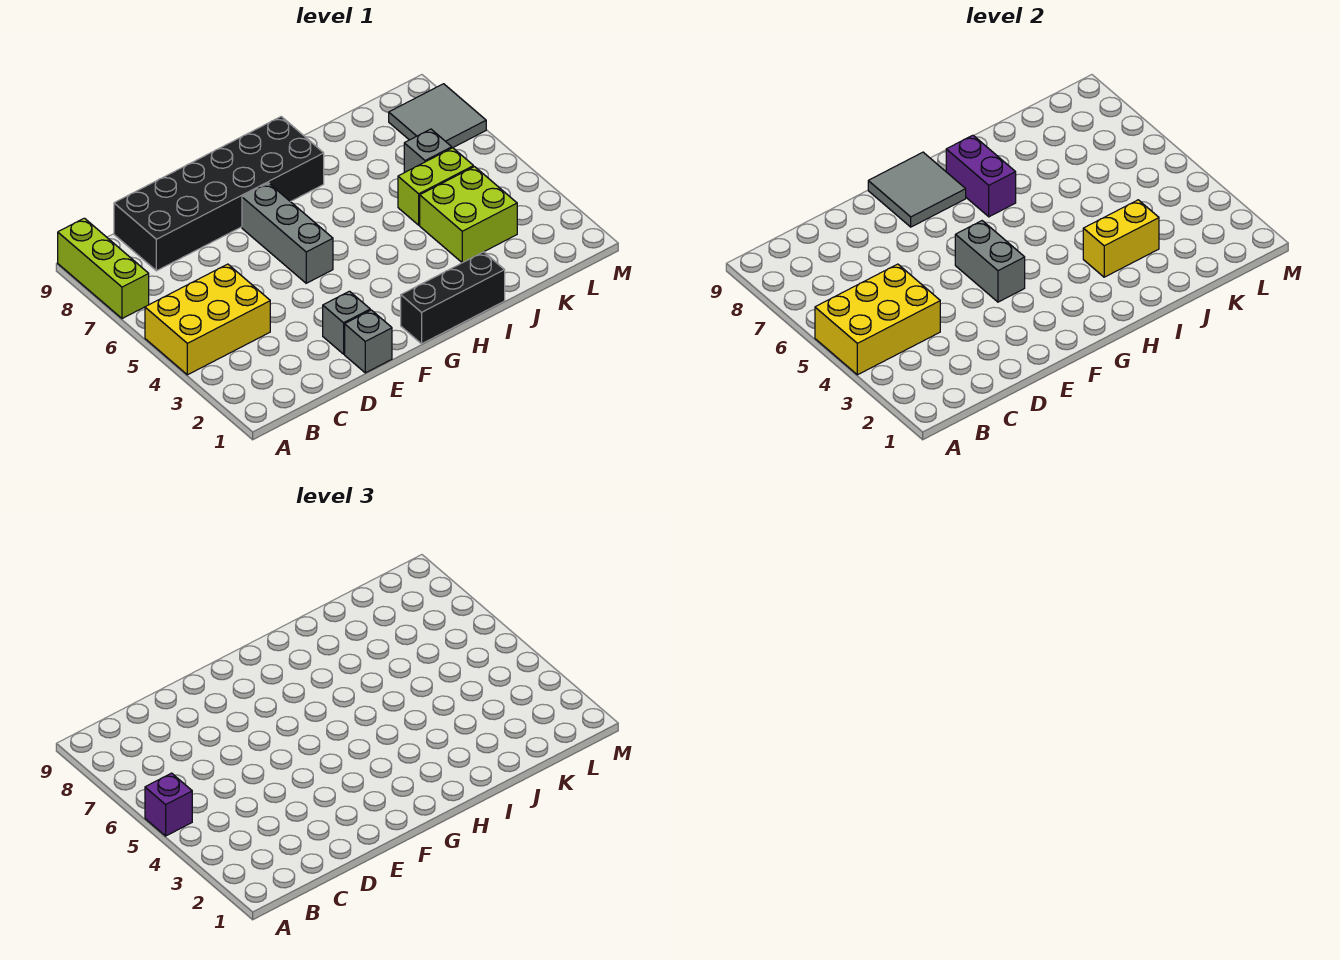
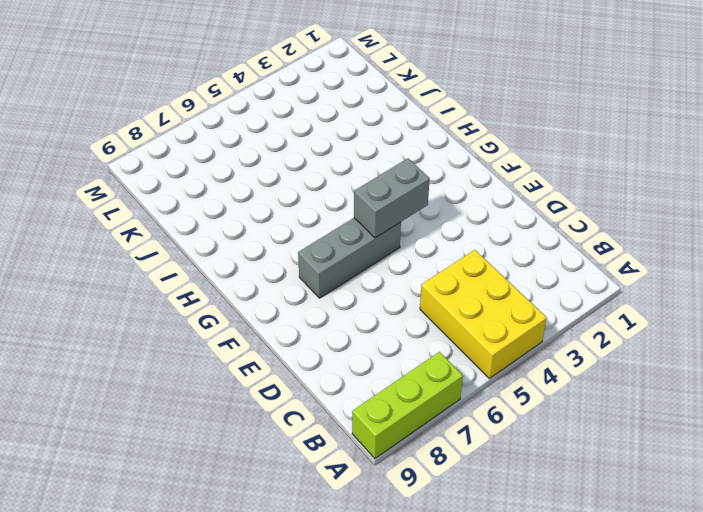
none -> black brick C8:H9 level 1
none -> grey brick E1 level 1
none -> grey brick E2 level 1

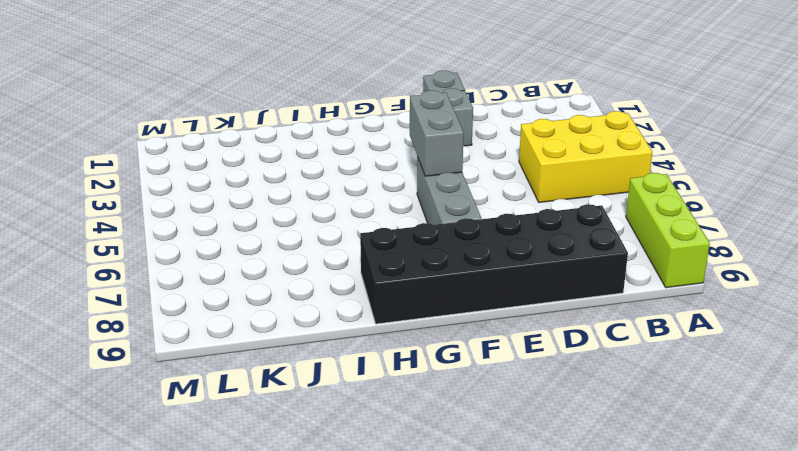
none -> black brick G1:I1 level 1
none -> lime brick J3:K4 level 1
none -> lime brick J5:K5 level 1

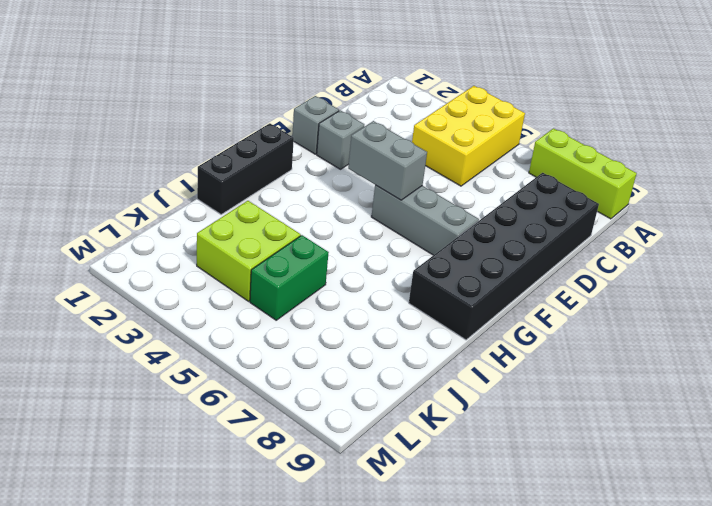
green brick J5:K5 level 1 -> lime brick J5:K5 level 1
none -> grey brick K6 level 1
none -> grey tile L7:M8 level 1
none -> yellow brick A4:C5 level 2

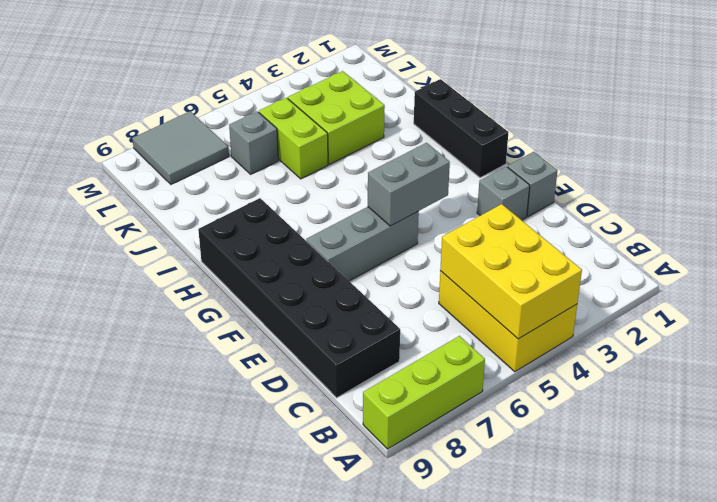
none -> grey tile F8:G9 level 2
none -> purple brick H7:H8 level 2
none -> yellow brick I3:J3 level 2

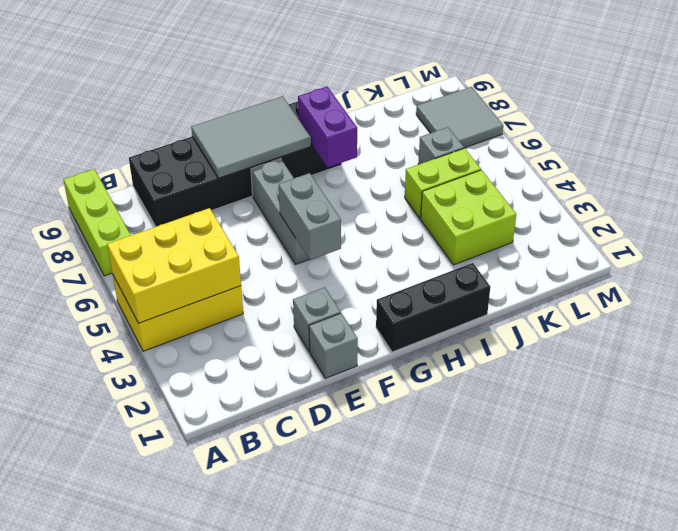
grey tile E8:G9 level 2 -> grey tile F8:G9 level 2
none -> yellow brick I3:J3 level 2
none -> purple brick A5 level 3

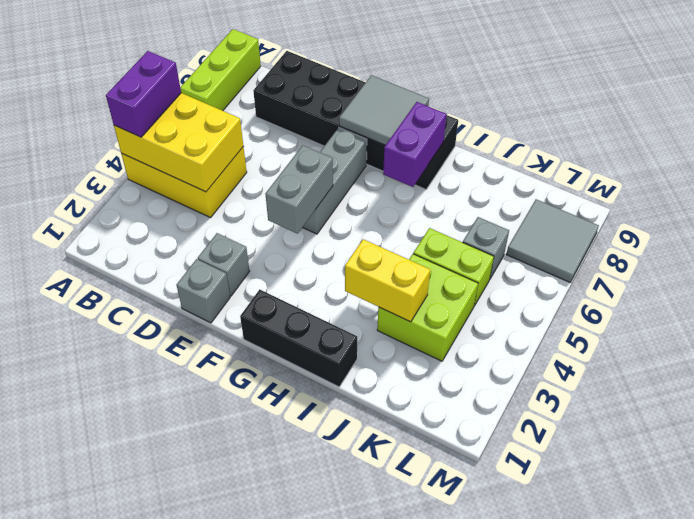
purple brick A4:A5 level 3 -> purple brick A5 level 3

